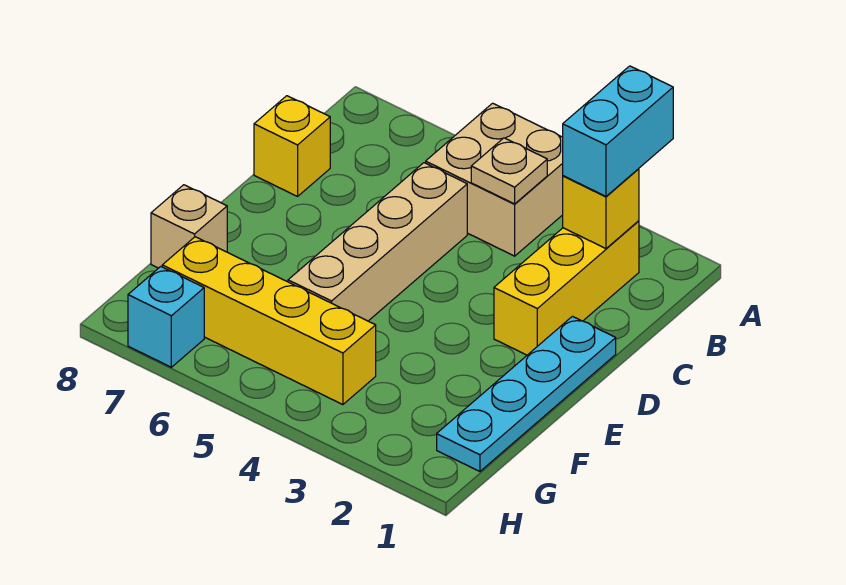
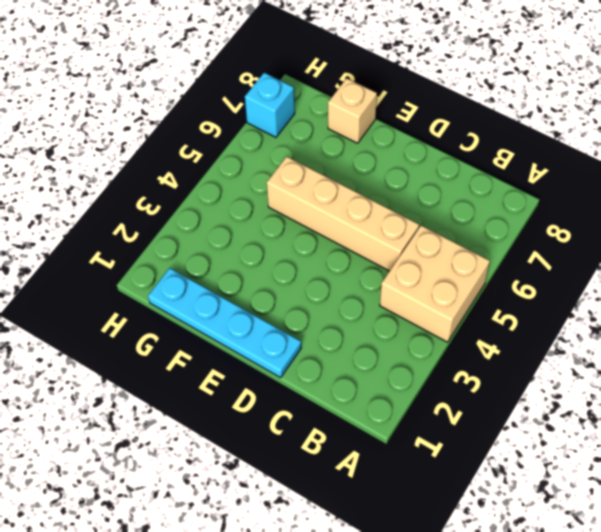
none -> yellow brick B2:D2 level 1
none -> yellow brick C8 level 1

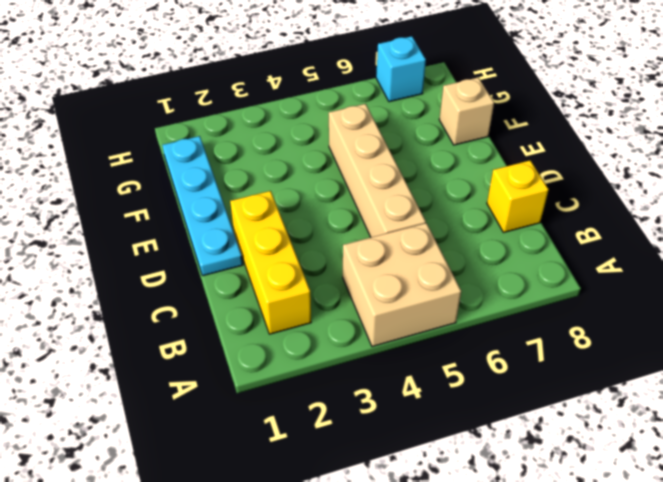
none -> yellow brick G4:G7 level 1
none -> yellow brick B2 level 2

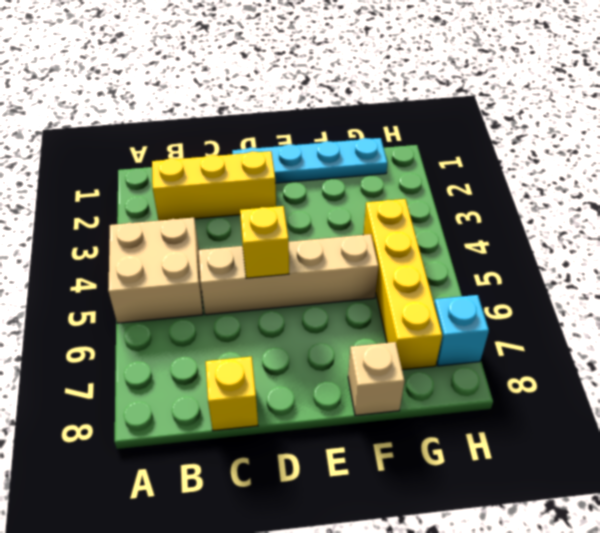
yellow brick D5 level 2 -> yellow brick B2 level 2
none -> tan plate B4 level 2
none -> cyan brick A2:B2 level 3

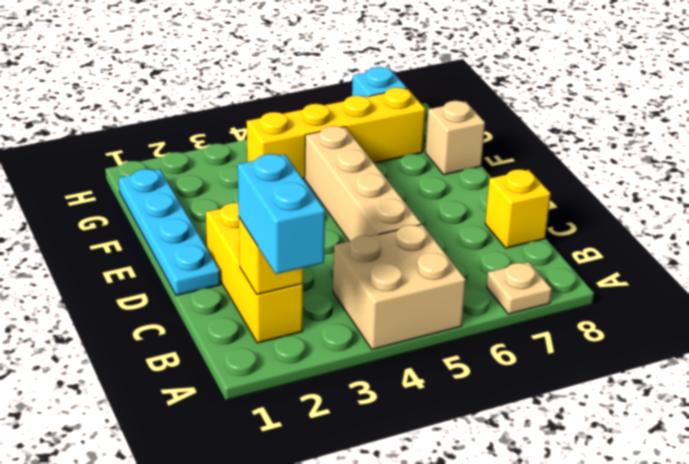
tan plate A7 level 1 -> tan plate B4 level 2

